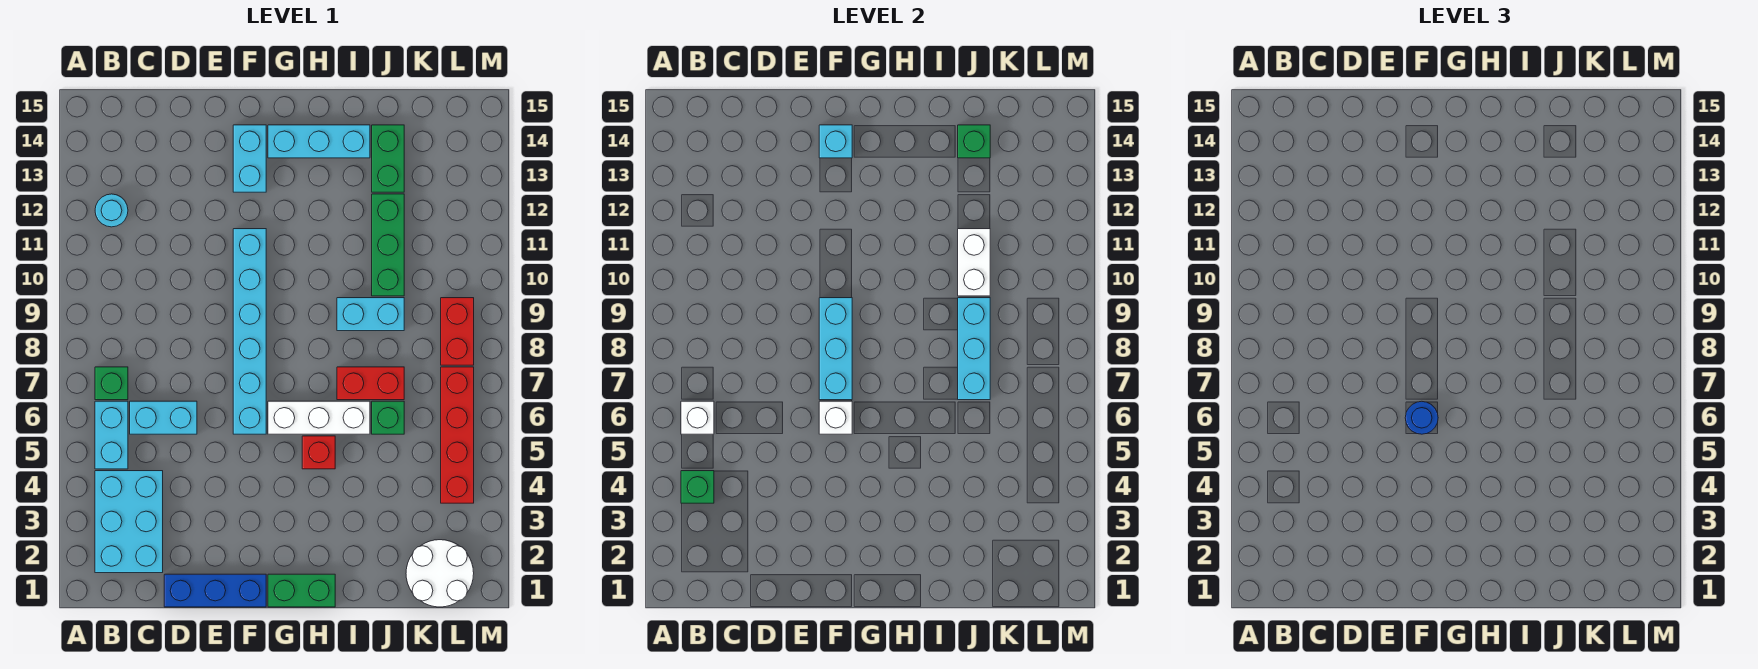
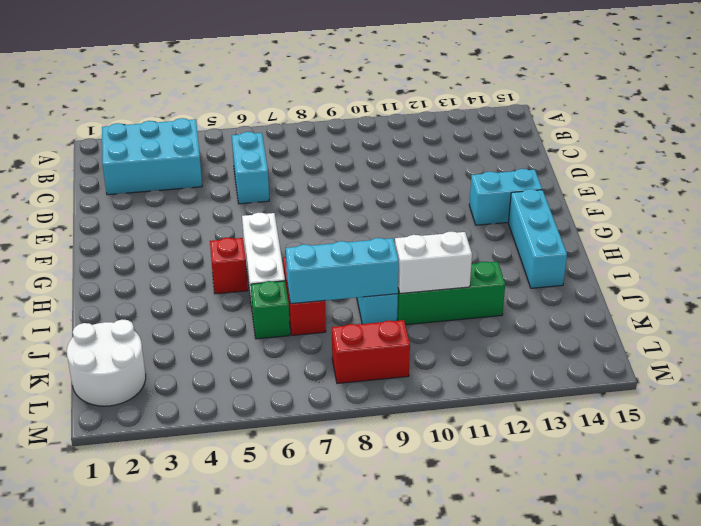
none -> cyan brick B5:B6 level 1
none -> green brick B7 level 1
none -> cyan round brick B12 level 1

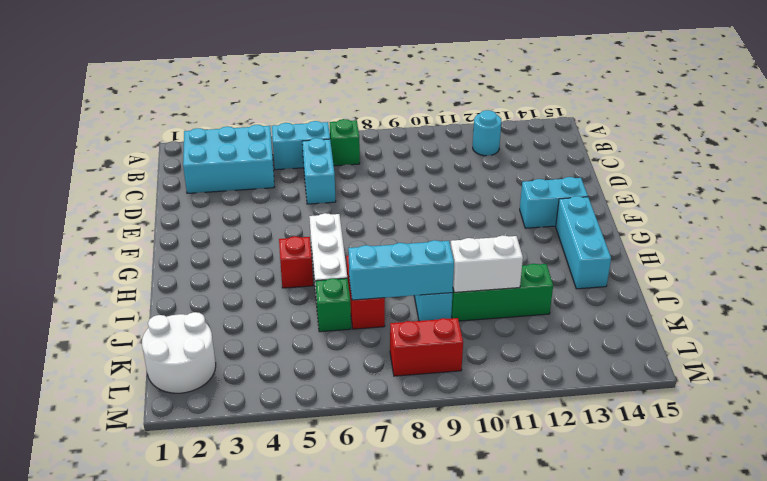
none -> blue brick D1:F1 level 1
none -> cyan brick F6:F11 level 1
none -> green brick G1:H1 level 1

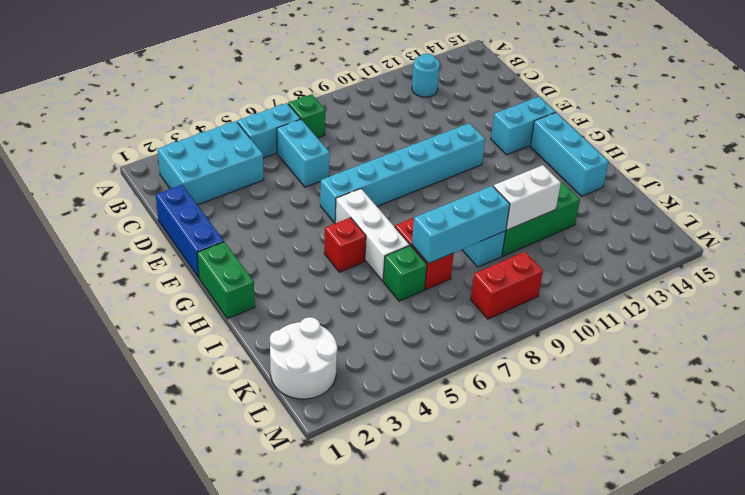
none -> green brick J13:J14 level 1
none -> red brick L4:L7 level 1
none -> green brick B4 level 2

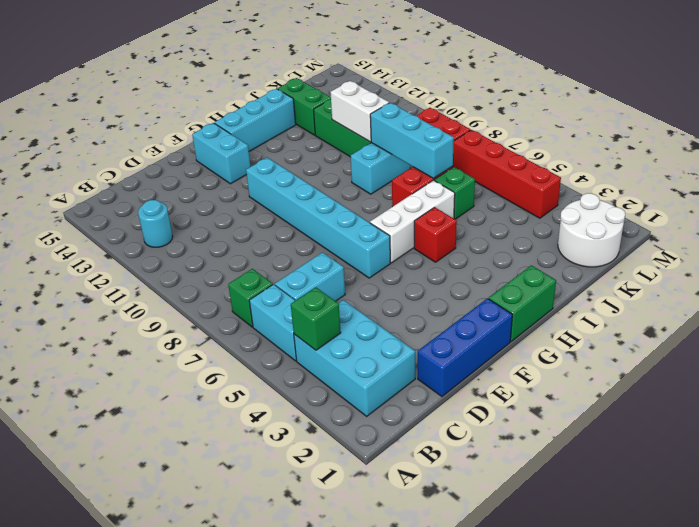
none -> white brick B6 level 2
none -> white brick F6 level 2
none -> cyan brick F7:F9 level 2

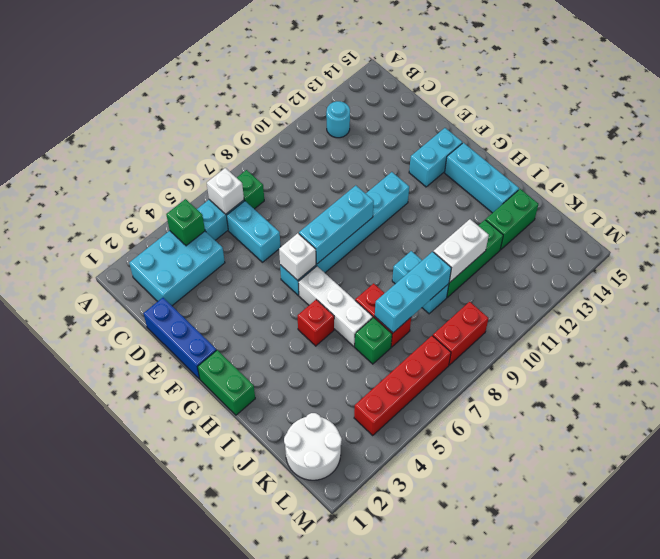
none -> cyan brick F14 level 2
none -> green brick J14 level 2
none -> blue round brick F6 level 3

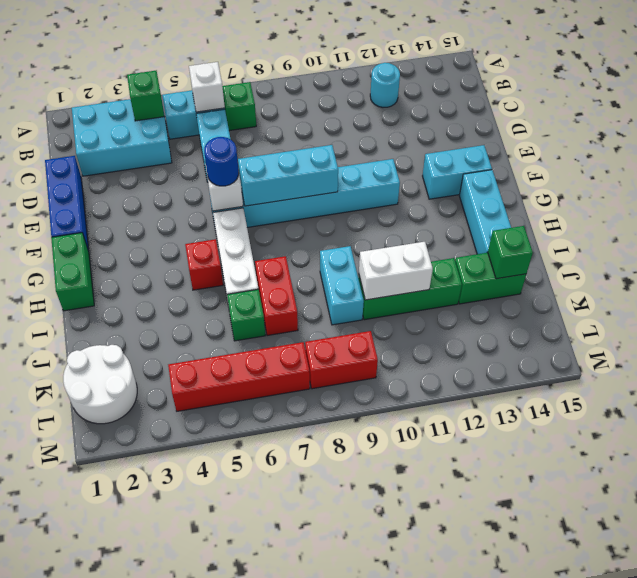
none -> cyan brick F14 level 2
none -> cyan brick J7:J9 level 2

